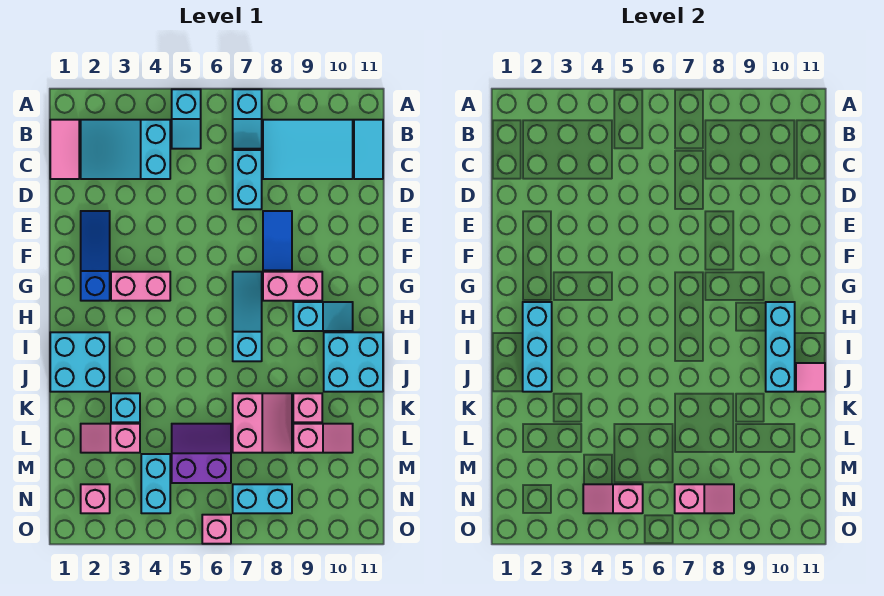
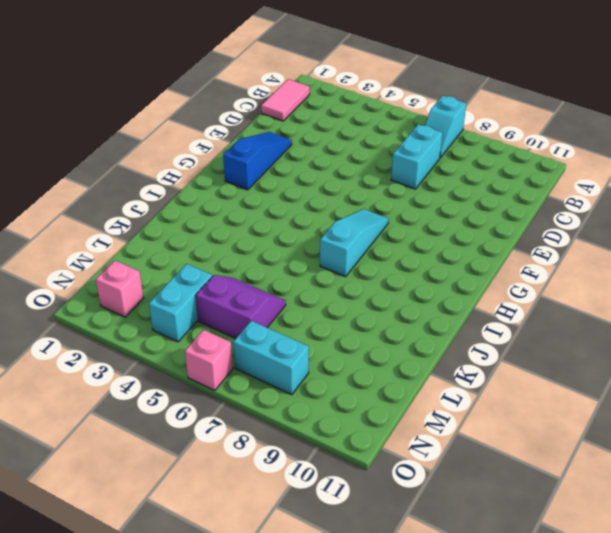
none -> cyan slope A5:B5 level 1 top A
none -> cyan slope B2:C4 level 1 top 4
none -> cyan tile B8:C10 level 1
none -> cyan tile B11:C11 level 1

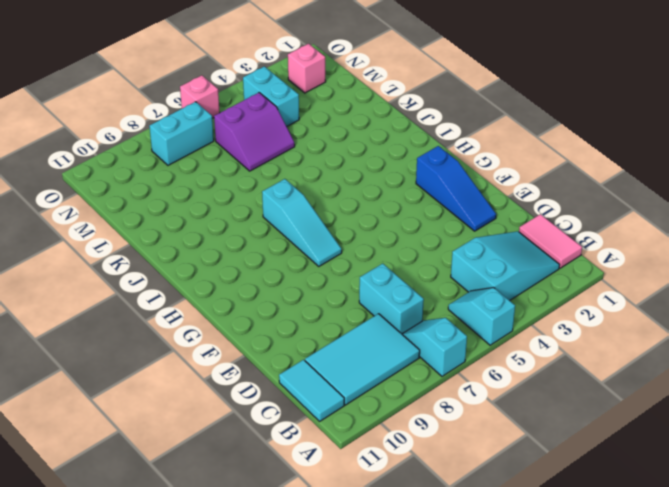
none -> blue tile E8:F8 level 1
none -> pink brick G3:G4 level 1
none -> pink brick G8:G9 level 1
none -> cyan slope H9:H10 level 1 top 9

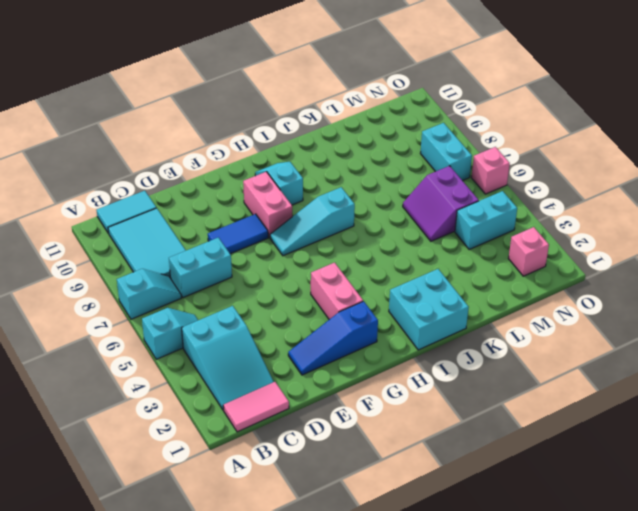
none -> cyan brick I10:J11 level 1
none -> cyan brick K3 level 1
none -> pink slope K7:L8 level 1 top 7
none -> pink brick K9 level 1

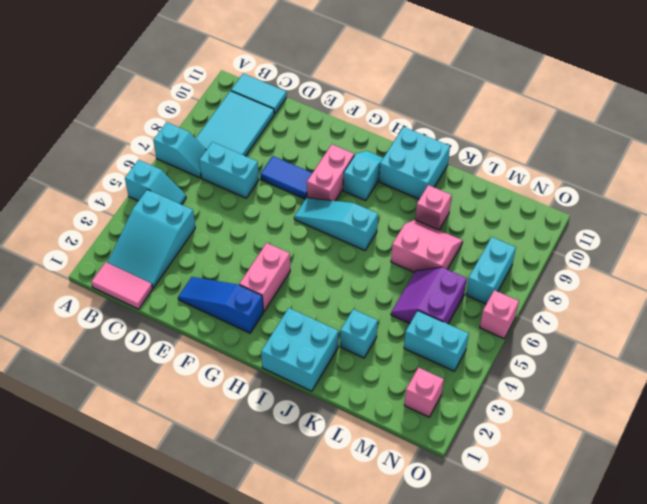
none -> pink slope L2:L3 level 1 top 3
none -> pink slope L9:L10 level 1 top 9
none -> cyan brick H2:J2 level 2
none -> cyan brick H10:J10 level 2

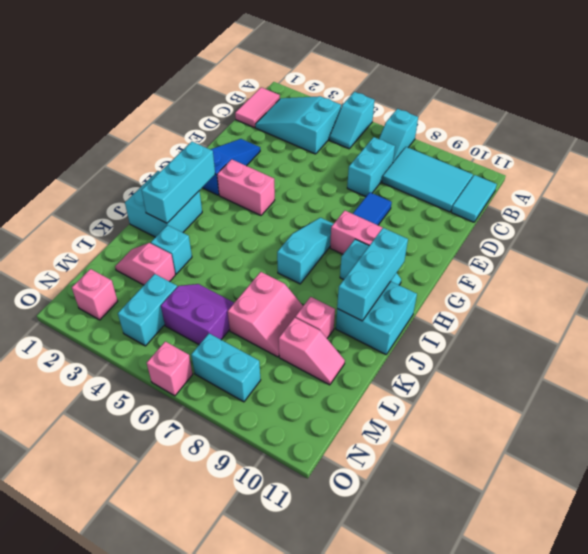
none -> pink tile J11 level 2
none -> pink slope N4:N5 level 2 top 5
none -> pink slope N7:N8 level 2 top 7

